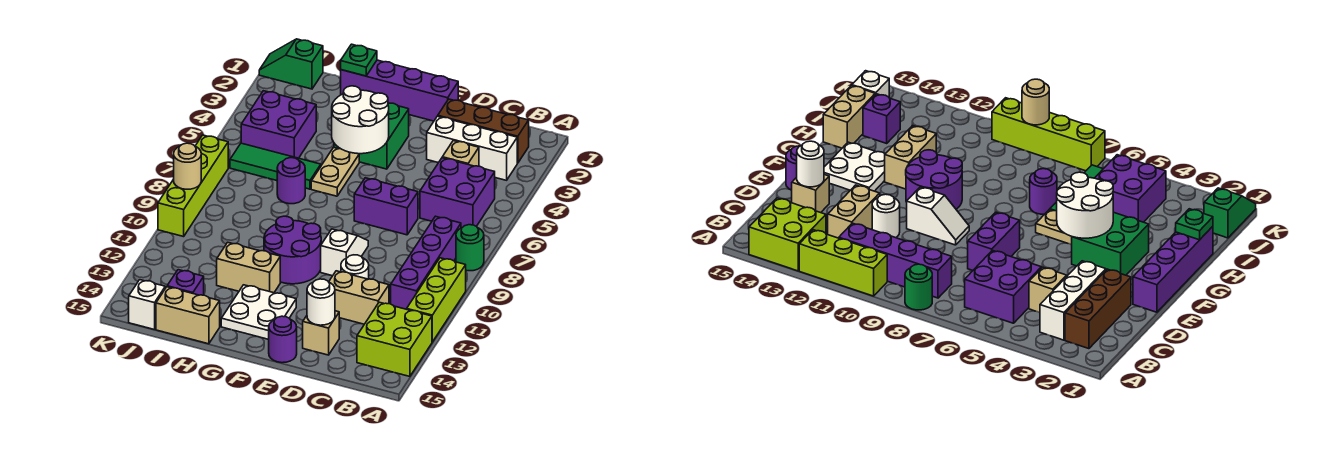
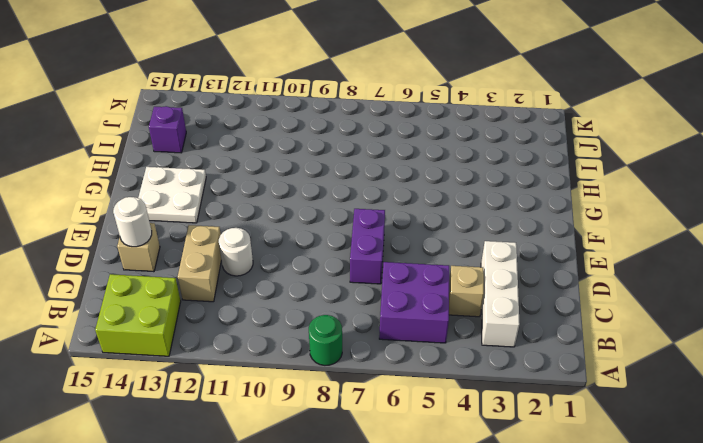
none -> lime brick A10:A12 level 1
none -> brown brick B2:D2 level 1
none -> purple brick B8:B11 level 1
none -> purple brick E1:H1 level 1

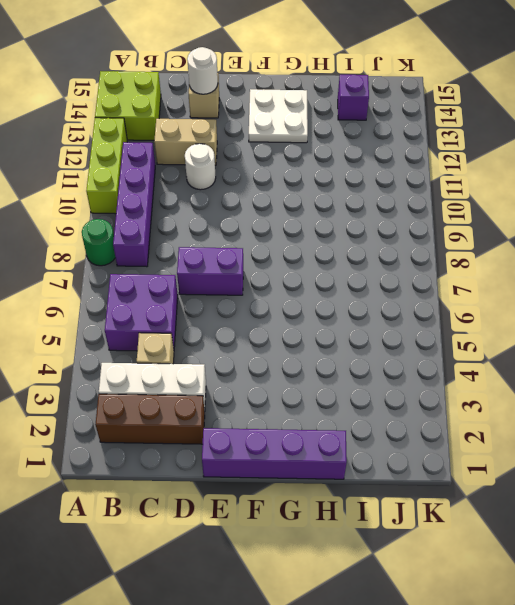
none -> white slope E9:E10 level 1 top 10
none -> purple round brick E15 level 1
none -> green brick F3:G4 level 1
none -> purple round brick F10:G11 level 1

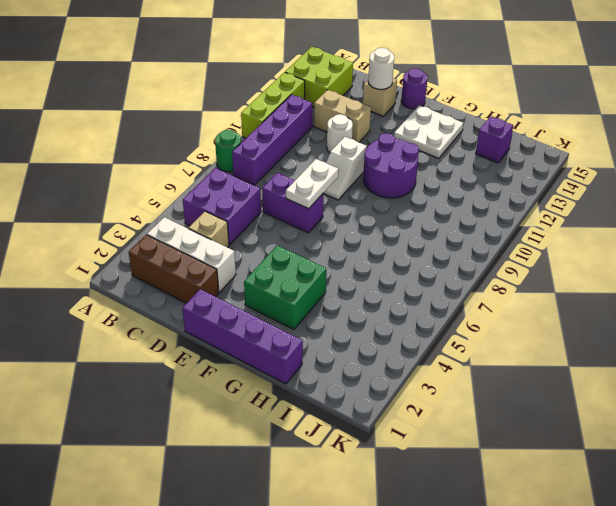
white plate E7:E8 level 2 -> none
none -> tan plate G5:G6 level 1
none -> tan brick G12:H12 level 1
none -> green tile H6:J6 level 1
none -> purple round brick H7 level 1

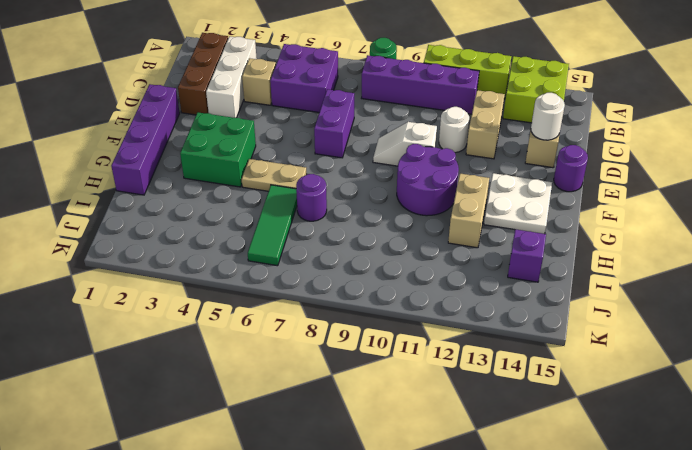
none -> tan brick H15:I15 level 1
none -> purple brick I4:J5 level 1
none -> green slope J1:K1 level 1 top J
none -> white brick J15 level 1

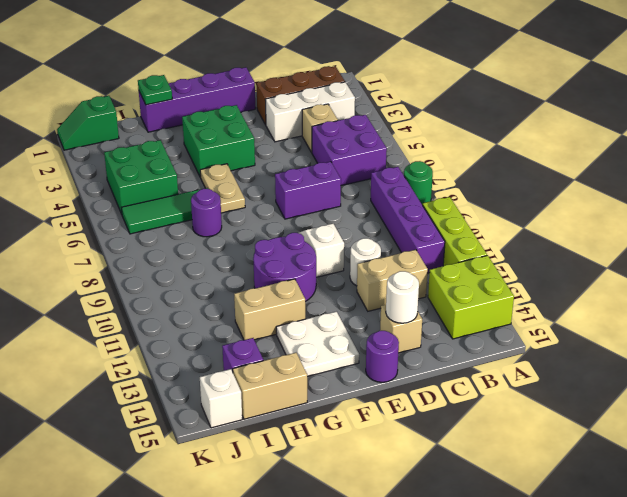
green brick I4:J5 level 1 -> purple brick I4:J5 level 1
none -> lime brick K7:K10 level 1
none -> white round brick F4:G5 level 2
none -> tan round brick K9 level 2

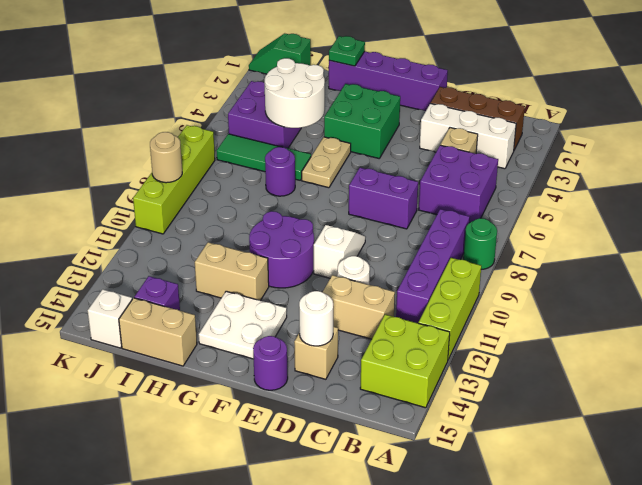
white round brick H4:I5 level 2 -> white round brick F4:G5 level 2

